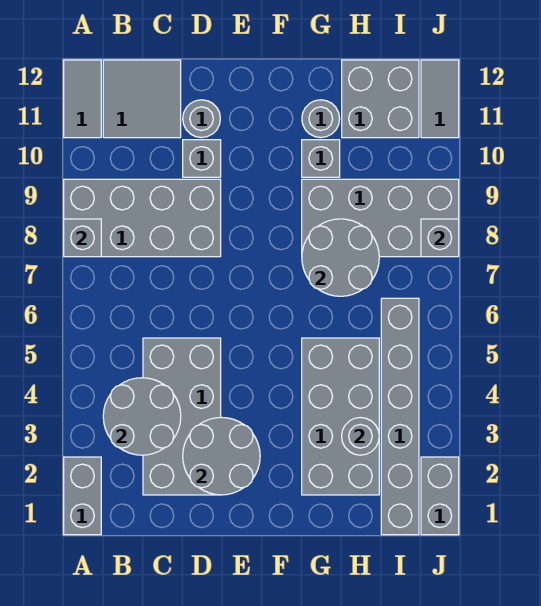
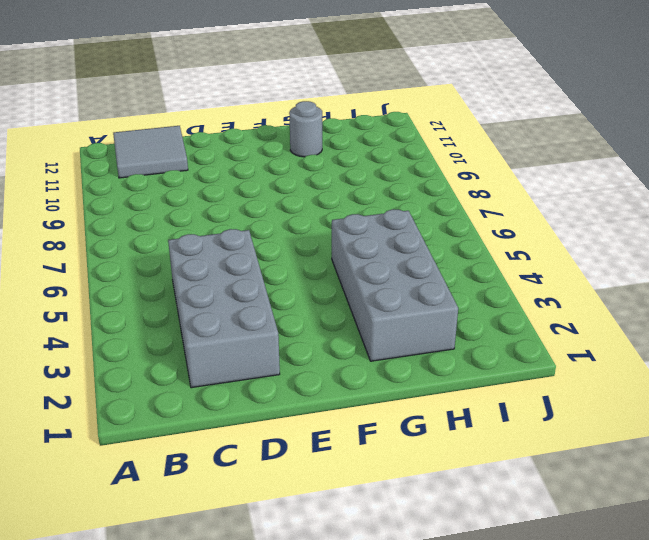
none -> grey brick A1:A2 level 1
none -> grey brick A8:D9 level 1
none -> grey tile A11:A12 level 1

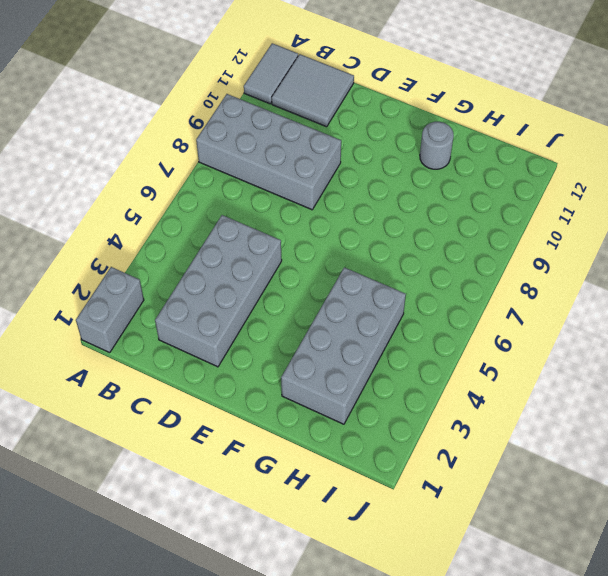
none -> grey brick D10 level 1
none -> grey round brick D11 level 1
none -> grey brick G8:J9 level 1

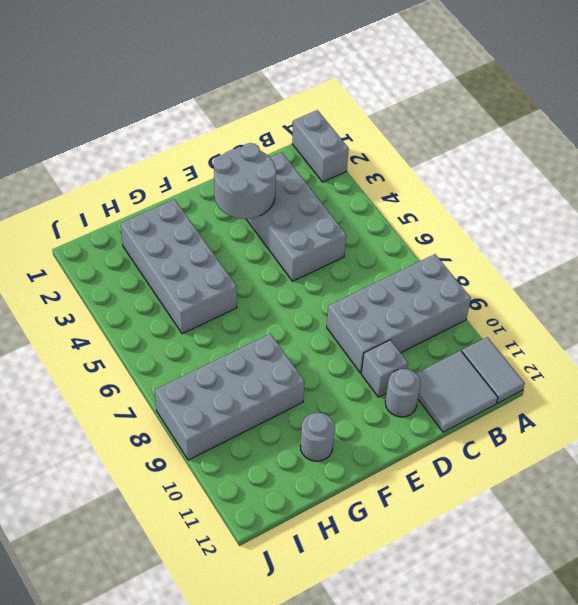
none -> grey brick G10 level 1
none -> grey brick H11:I12 level 1
none -> grey brick I1:I6 level 1

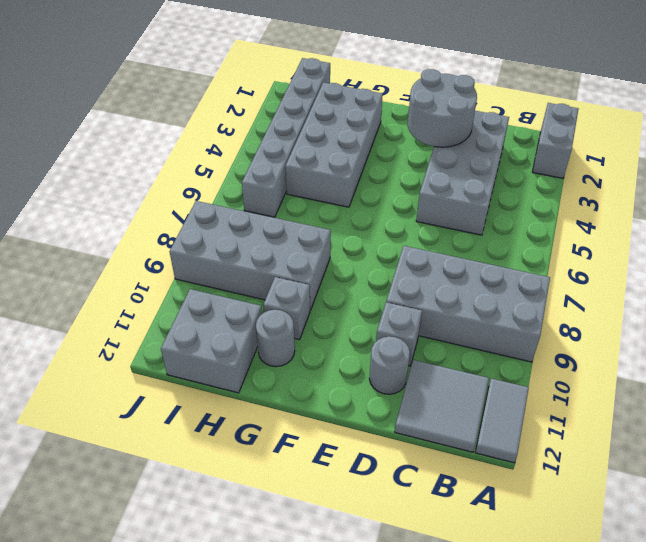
none -> grey brick J1:J2 level 1
none -> grey tile J11:J12 level 1
none -> grey brick A8 level 2

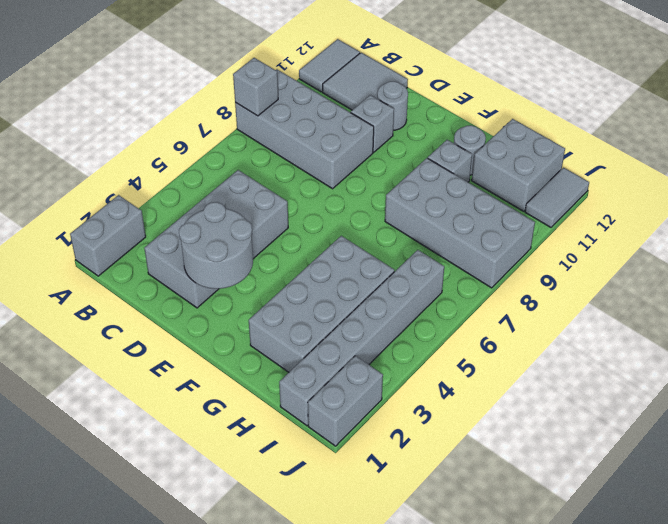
none -> grey round brick B3:C4 level 2
none -> grey round brick G7:H8 level 2
none -> grey round brick H3 level 2

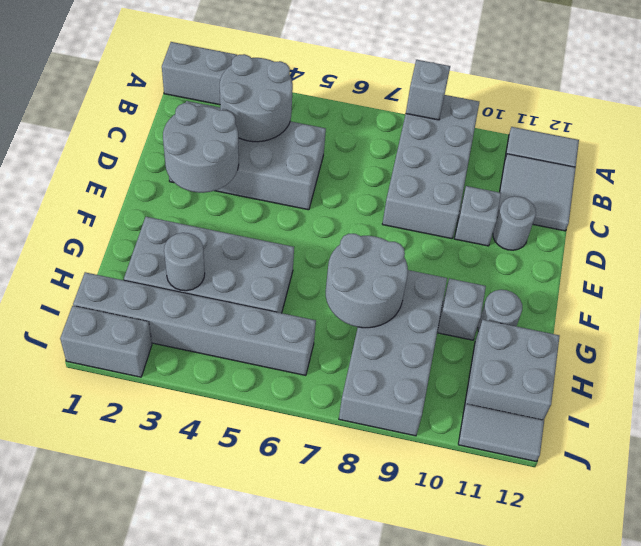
none -> grey brick J8 level 2

